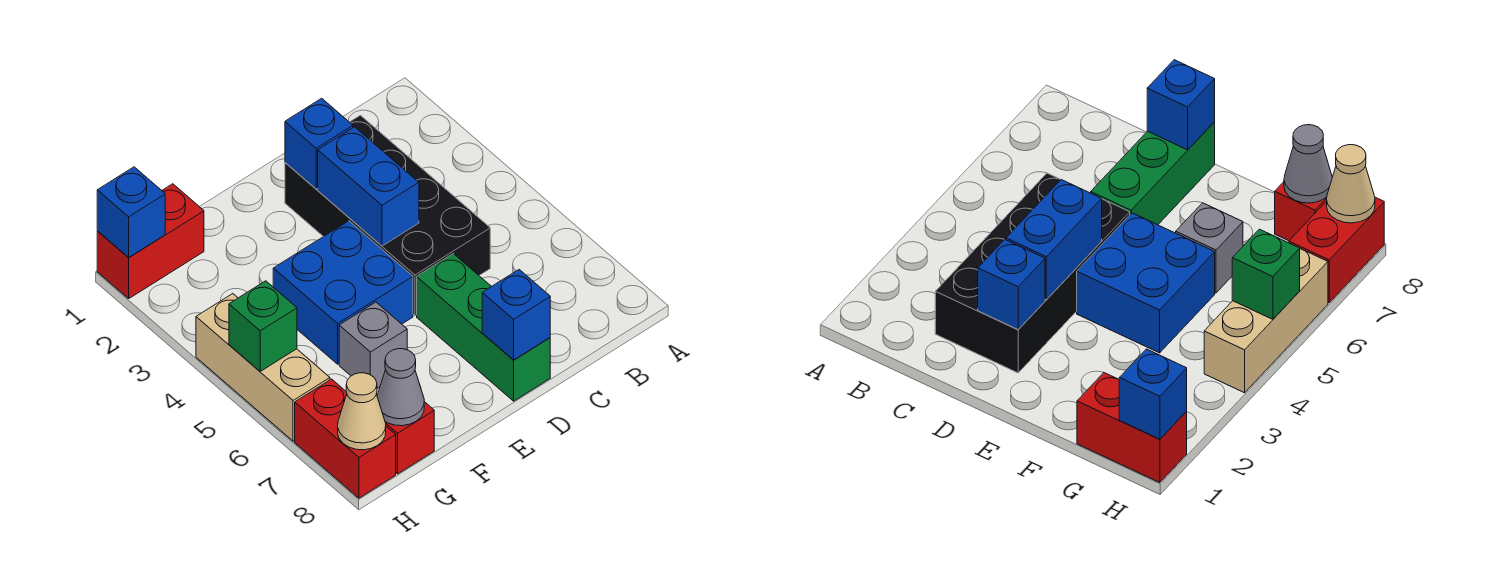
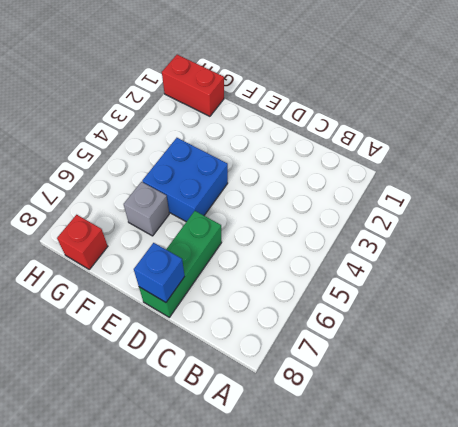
none -> black brick C2:D5 level 1
none -> tan brick H4:H6 level 1
none -> red brick H7:H8 level 1

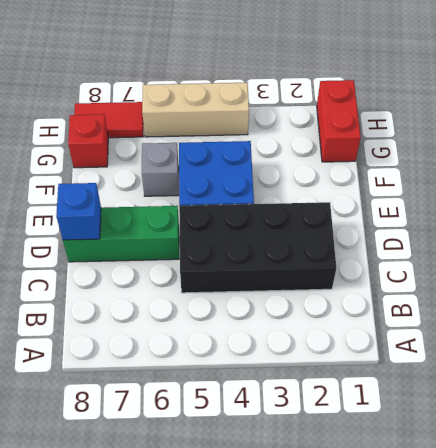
red tile H7:H8 level 1 -> red brick H7:H8 level 1
none -> blue brick D2 level 2
none -> blue brick D3:D4 level 2
none -> grey cone G8 level 2

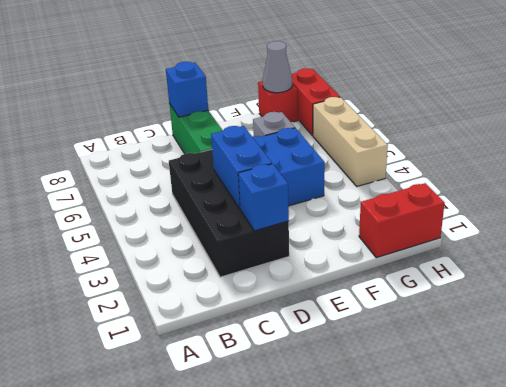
none -> blue brick H1 level 2
none -> green brick H5 level 2
none -> tan cone H8 level 2

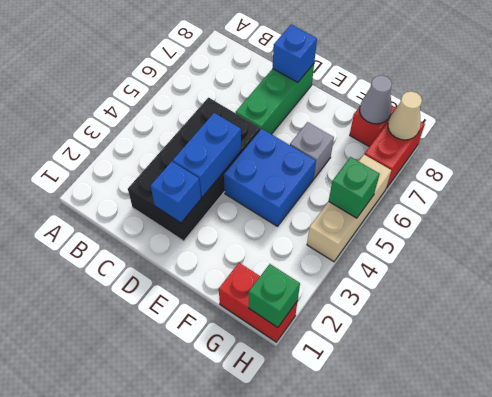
green brick H1 level 2 -> blue brick H1 level 2

